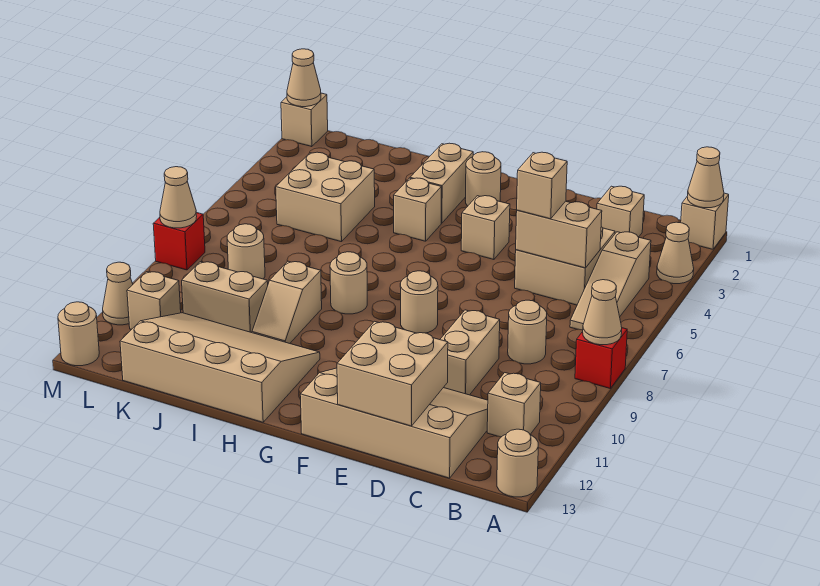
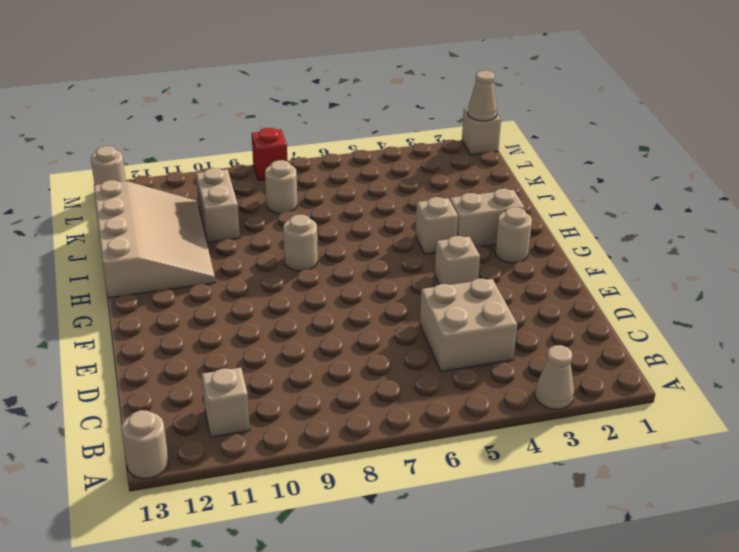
none -> tan brick A1 level 1
none -> red brick A8 level 1
none -> tan slope B4:B6 level 1 top 4
none -> tan brick C2 level 1

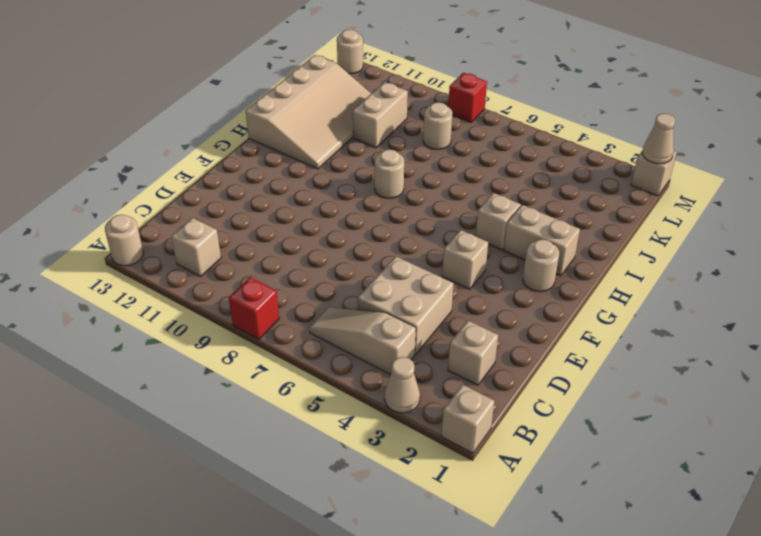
none -> tan round brick C8 level 1
none -> tan slope C11:F13 level 1 top 13
none -> tan brick D9:D10 level 1
none -> tan round brick F8 level 1

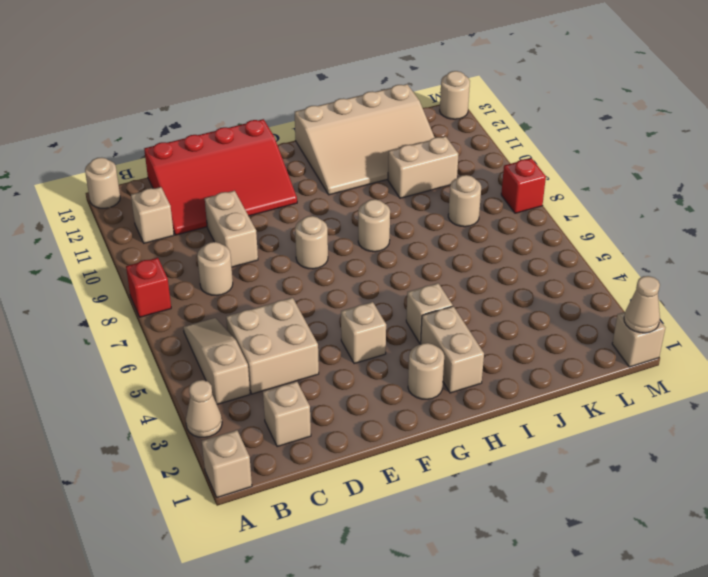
red slope C11:F13 level 1 top 13 -> tan slope C11:F13 level 1 top 13
none -> tan slope I9:I10 level 1 top 9
none -> tan brick J4:K5 level 1
none -> tan brick L11 level 1
none -> tan cone M11 level 1

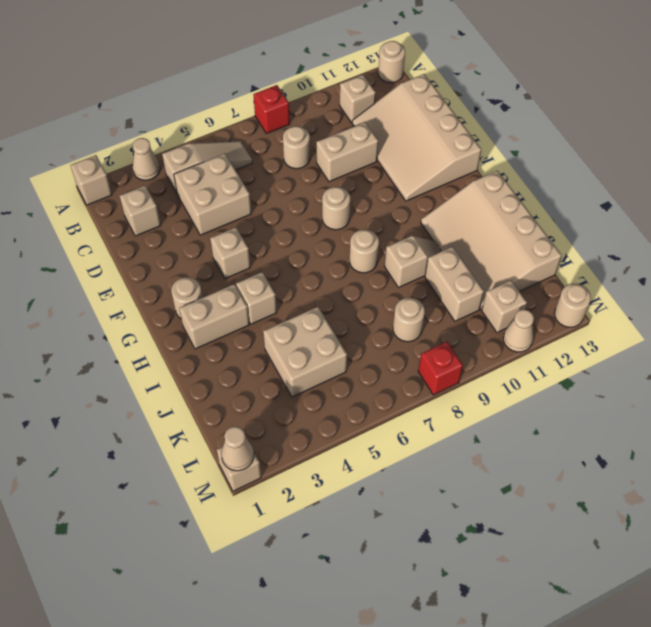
none -> tan cone A1 level 2
none -> tan cone A8 level 2
none -> tan brick C5:D5 level 2
none -> tan brick D12:E13 level 2

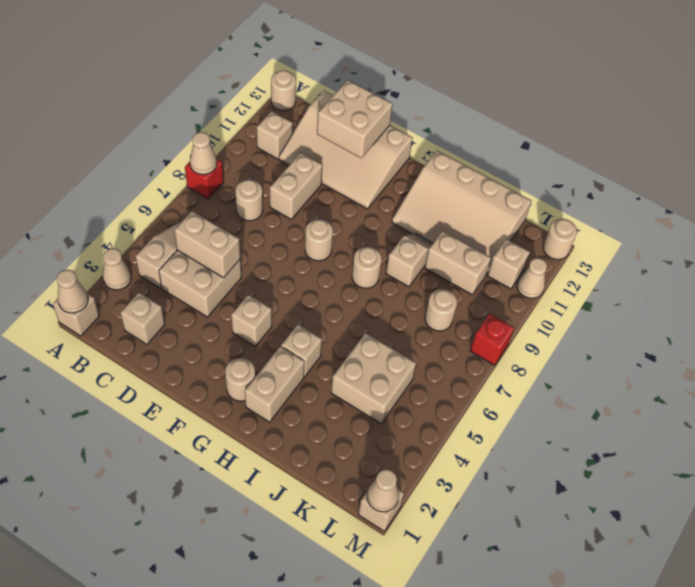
none -> tan cone M8 level 2
none -> tan brick D5 level 3

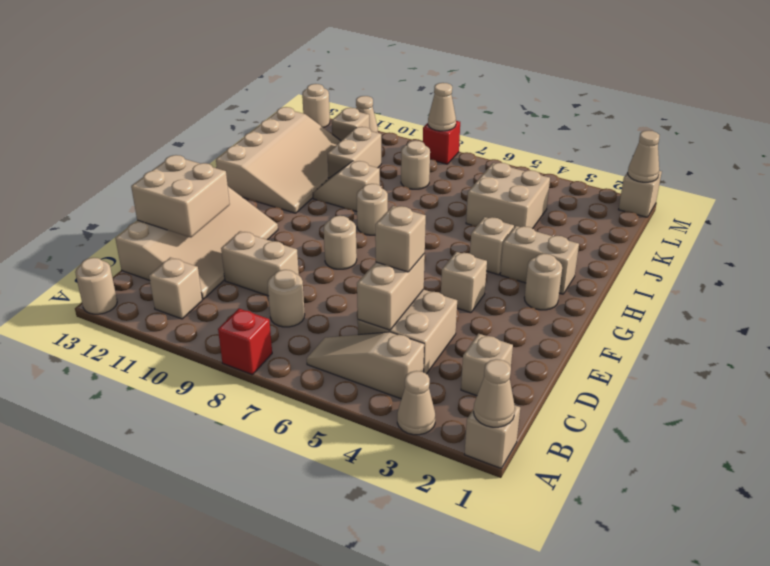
none -> tan cone A8 level 2

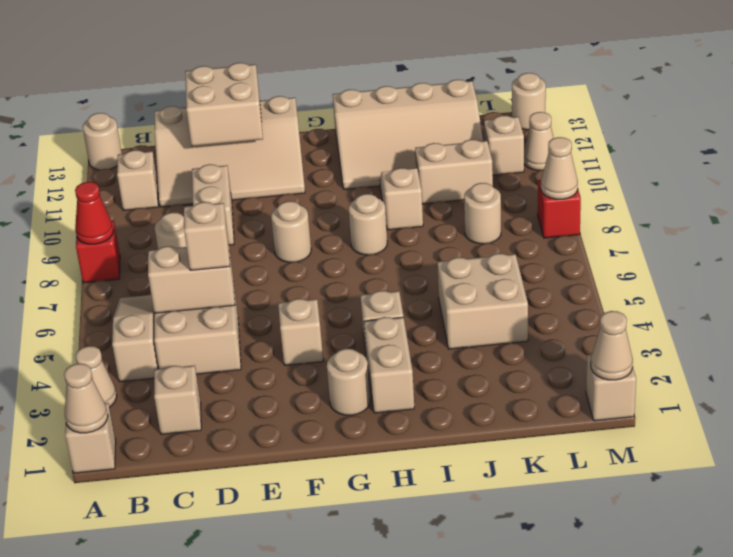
red cone A8 level 2 -> tan cone A8 level 2

